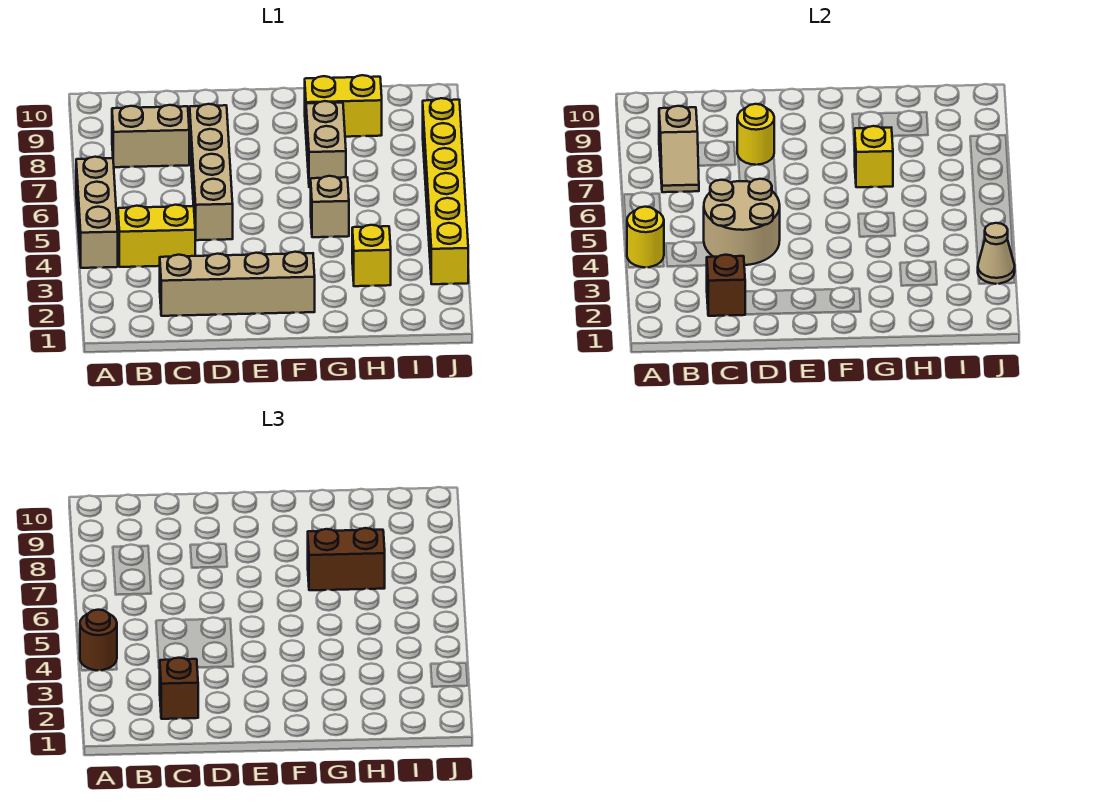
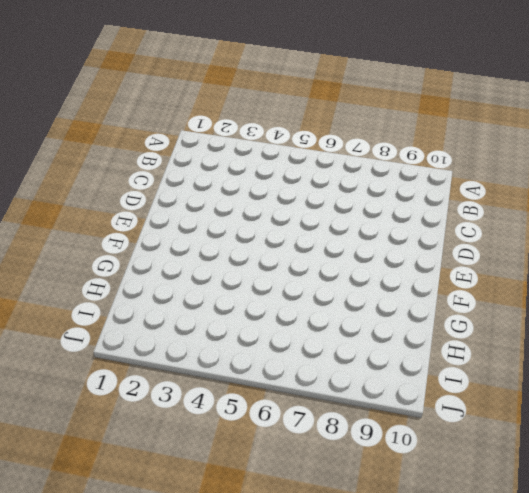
none -> tan brick A4:A6 level 1
none -> yellow brick B4:C4 level 1
none -> tan brick B8:C8 level 1

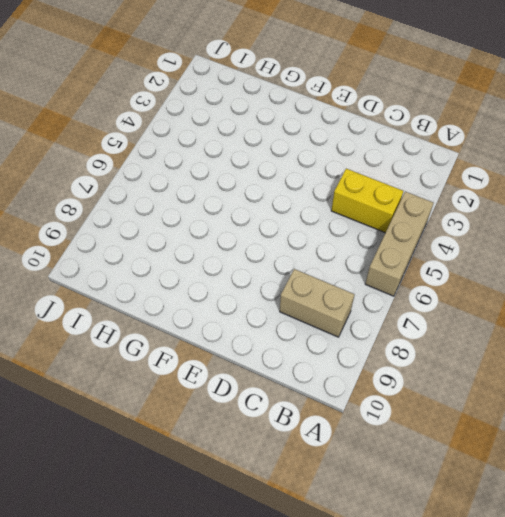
none -> tan brick C2:F2 level 1
none -> tan brick D5:D8 level 1
none -> tan brick G5 level 1

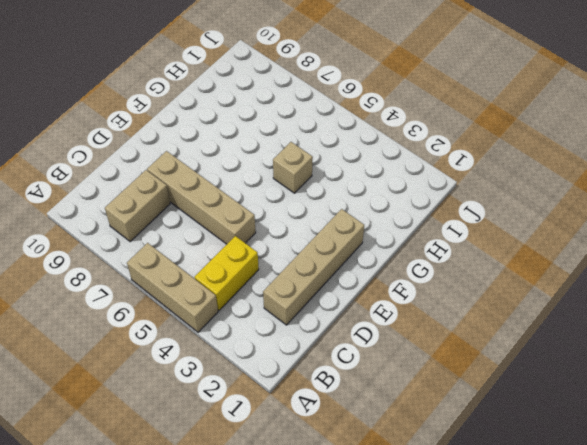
none -> tan brick G7:G8 level 1
none -> yellow brick G9:H9 level 1
none -> yellow brick H3 level 1

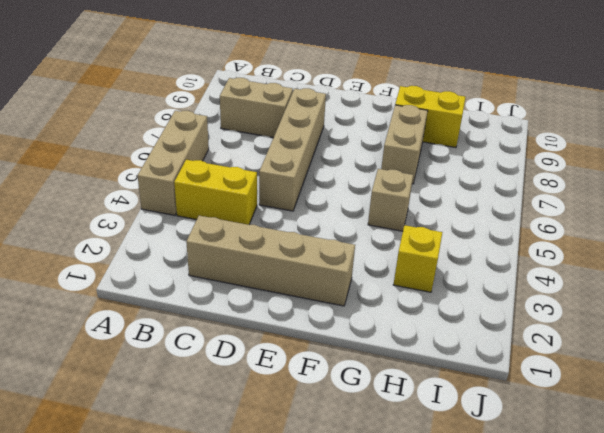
none -> yellow brick J3:J8 level 1
none -> yellow round brick A4 level 2
none -> tan slope B7:B8 level 2 top 8

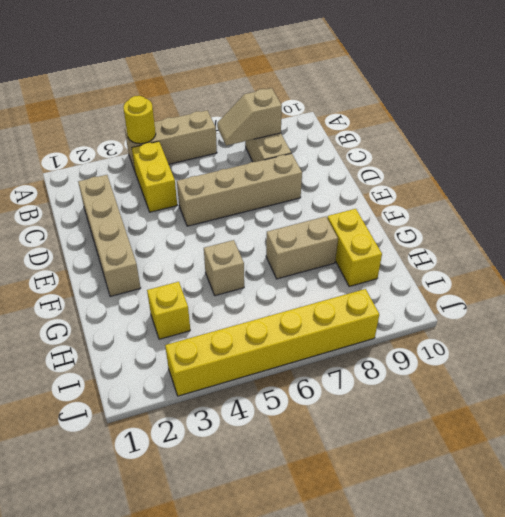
none -> brown brick C2 level 2
none -> tan round brick C4:D5 level 2
none -> yellow round brick D8 level 2

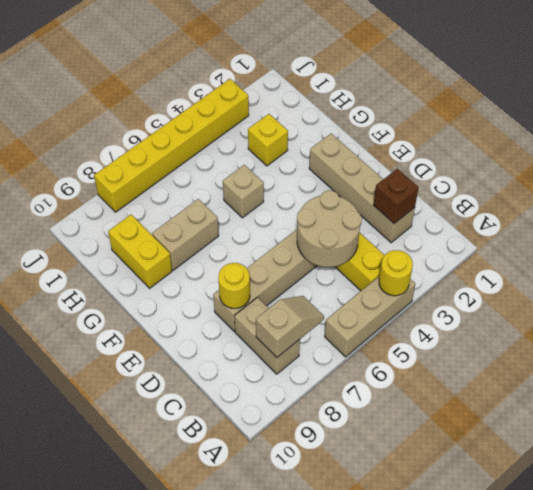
none -> yellow brick G7 level 2
none -> tan cone J3 level 2
none -> brown round brick A4 level 3

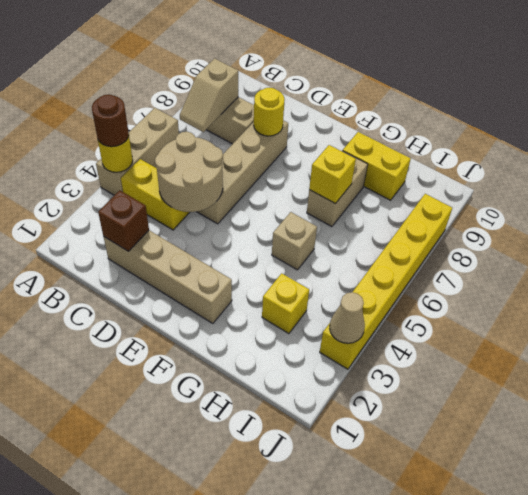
none -> brown brick C2 level 3
none -> brown brick G7:H7 level 3

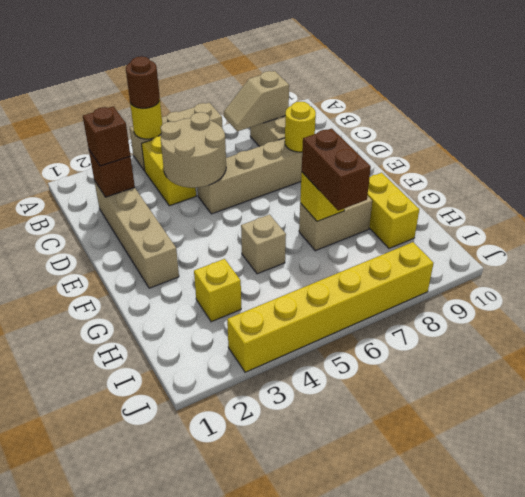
none -> tan cone J3 level 2

